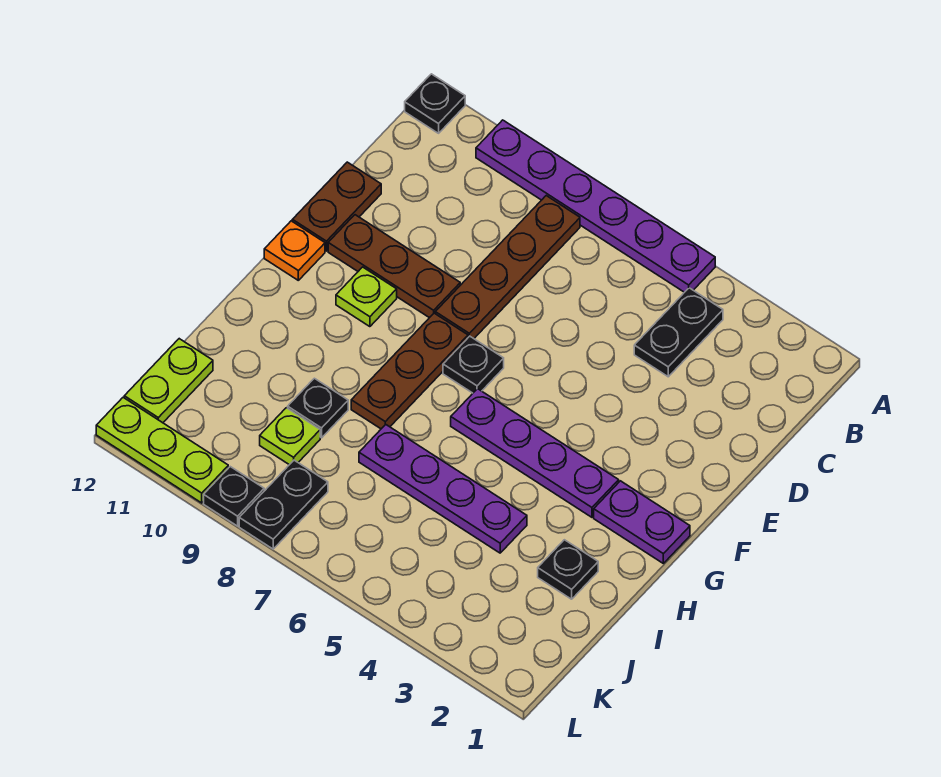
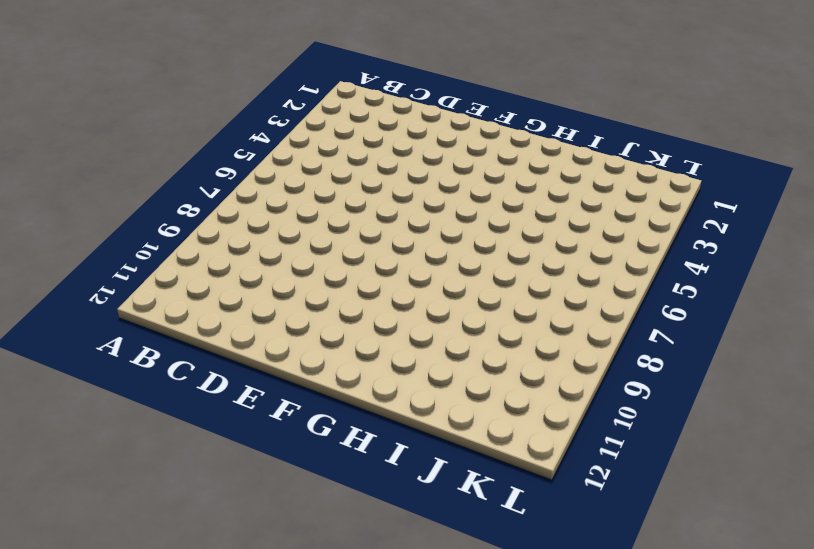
none -> purple plate A5:A10 level 1
none -> black plate A12 level 1
none -> black plate B4:C4 level 1

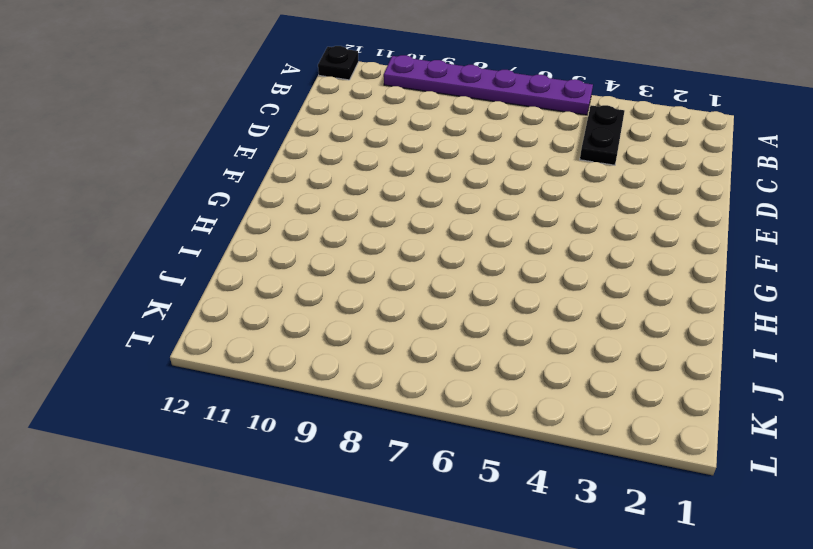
none -> brown plate B8:E8 level 1
none -> brown plate D12:E12 level 1
none -> brown plate E9:E11 level 1

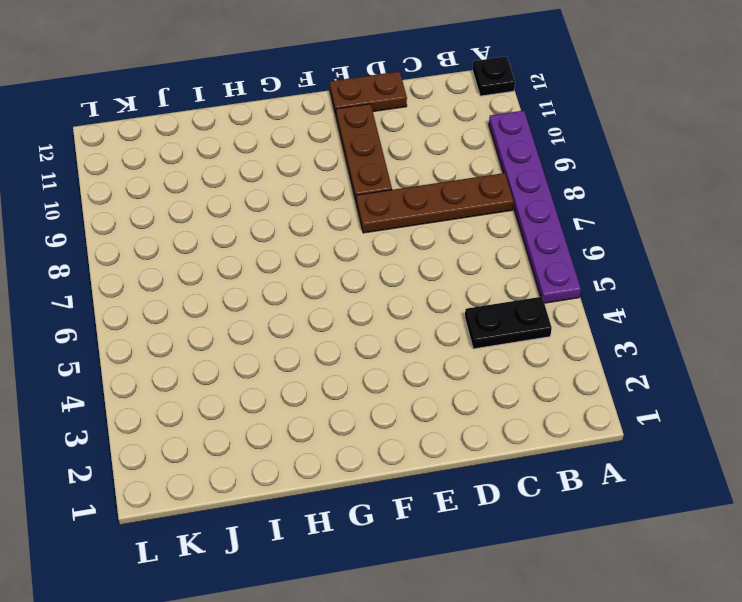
none -> black plate F7 level 1
none -> brown plate F8:H8 level 1
none -> lime plate F10 level 1

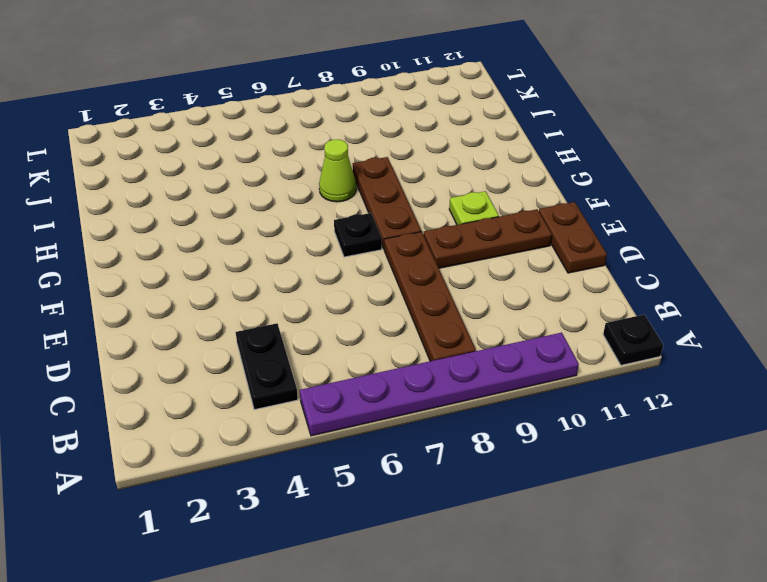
lime cone H7 level 1 -> none
none -> orange plate F12 level 1
none -> purple plate G1:G2 level 1
none -> purple plate G3:G6 level 1

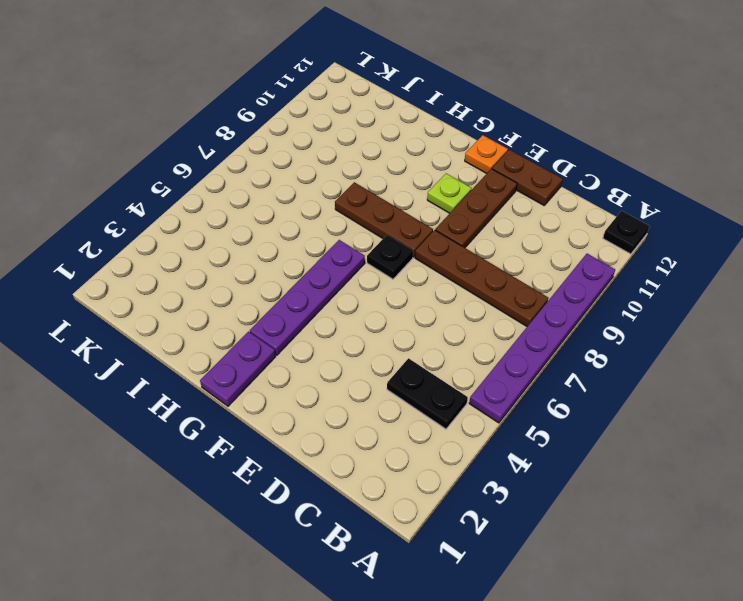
none -> black plate I2 level 1
none -> purple plate I4:I7 level 1
none -> black plate I9 level 1

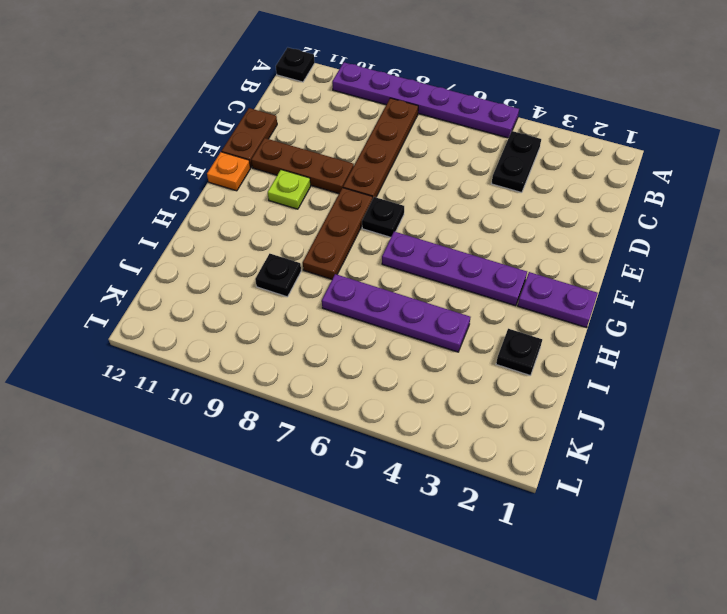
none -> lime plate J9 level 1
none -> lime plate J12:K12 level 1
none -> black plate K8:L8 level 1

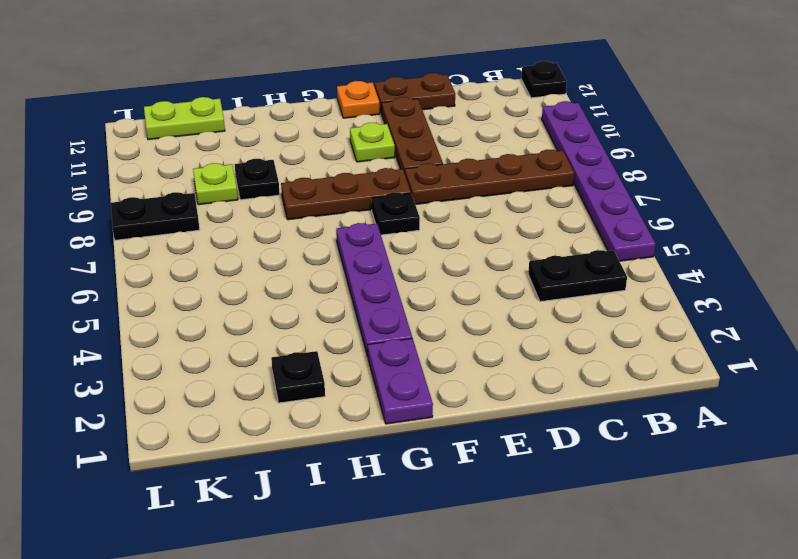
none -> purple plate I4:I7 level 1
none -> black plate L9 level 1
none -> lime plate L10:L12 level 1

